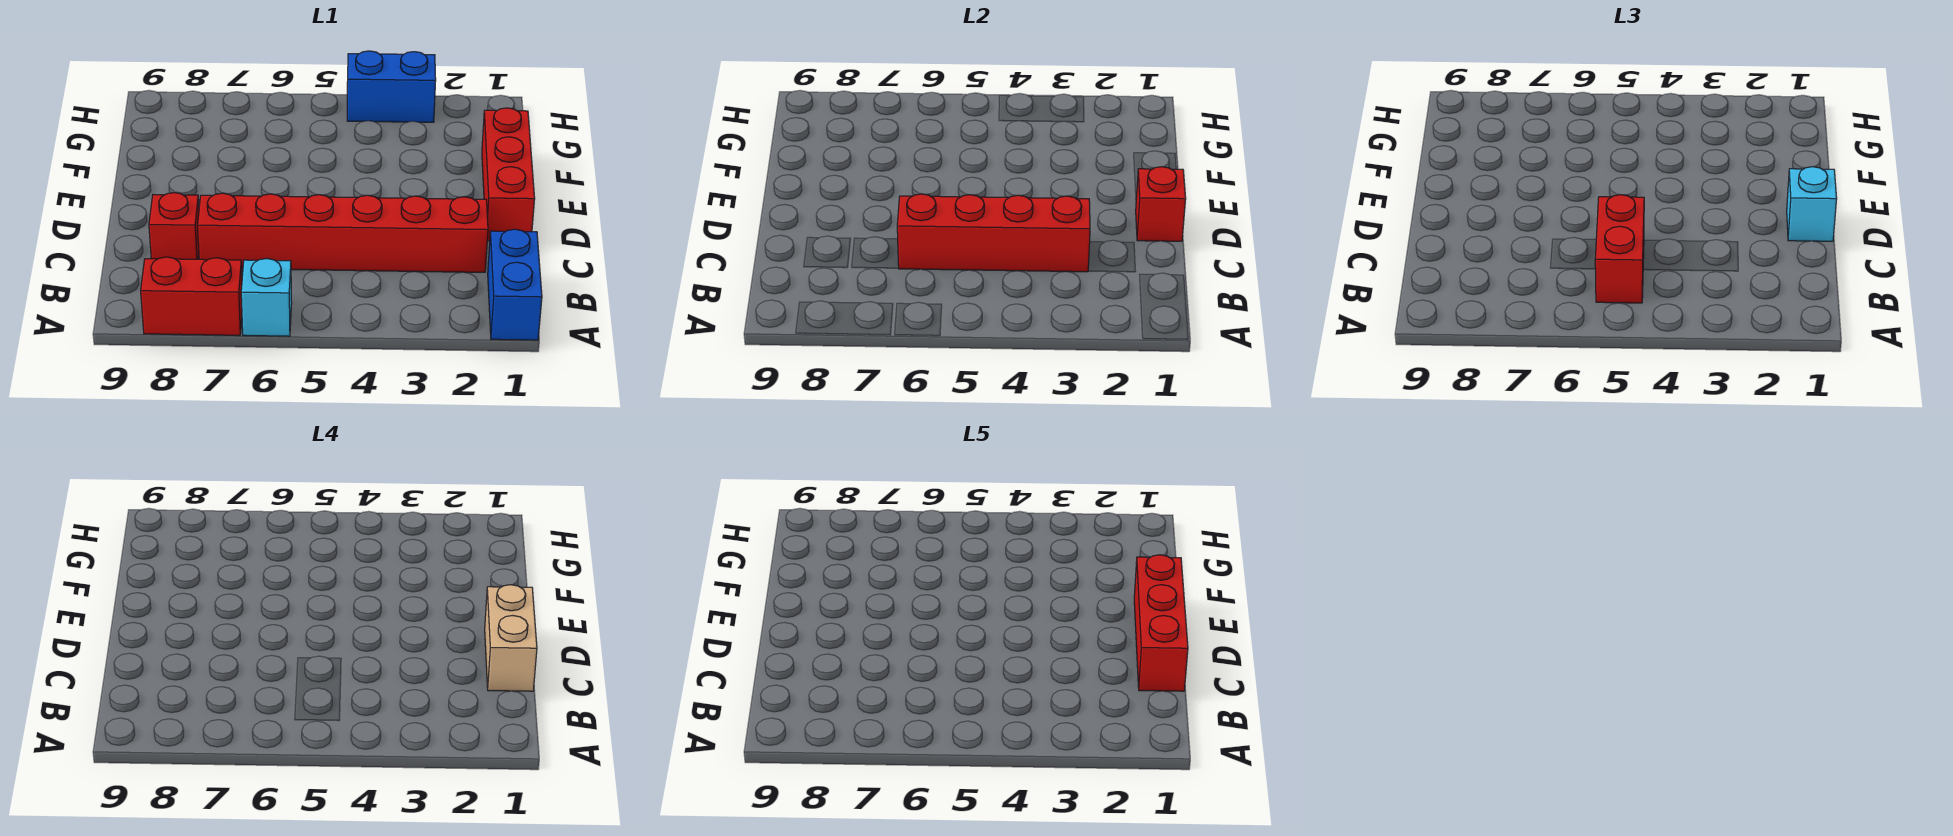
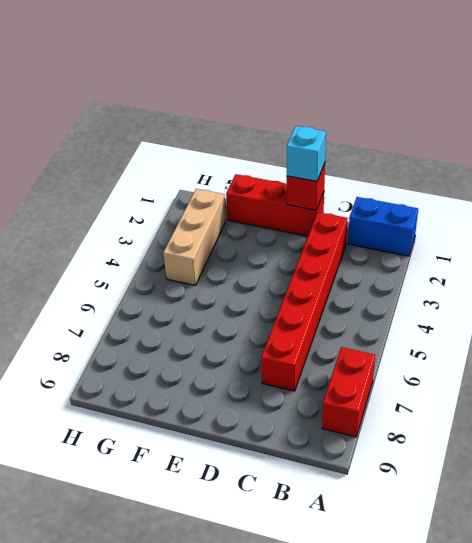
tan brick G2:G4 level 1 -> none
none -> cyan brick A6 level 1
none -> red brick C8 level 1
none -> blue brick H3:H4 level 1

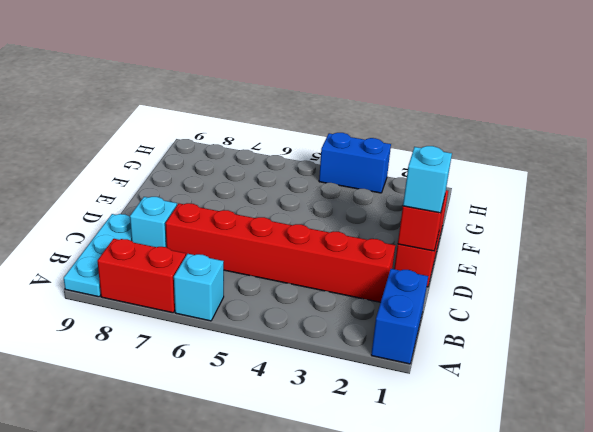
cyan plate A9:C9 level 1 -> none
cyan brick C8 level 1 -> red brick C8 level 1
none -> red brick C3:C6 level 2
none -> red brick B5:C5 level 3
none -> tan brick C1:D1 level 4

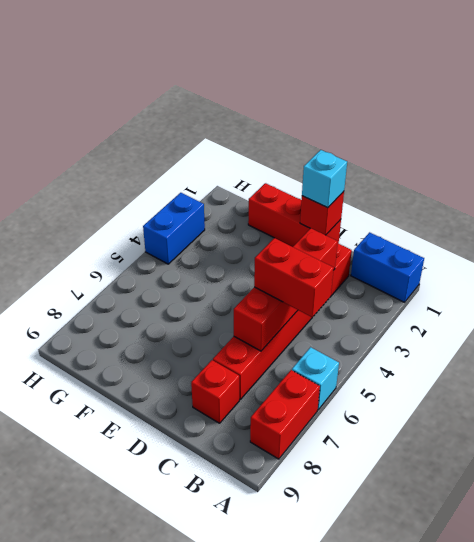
none -> tan brick C1:D1 level 4
none -> red brick C1:E1 level 5

